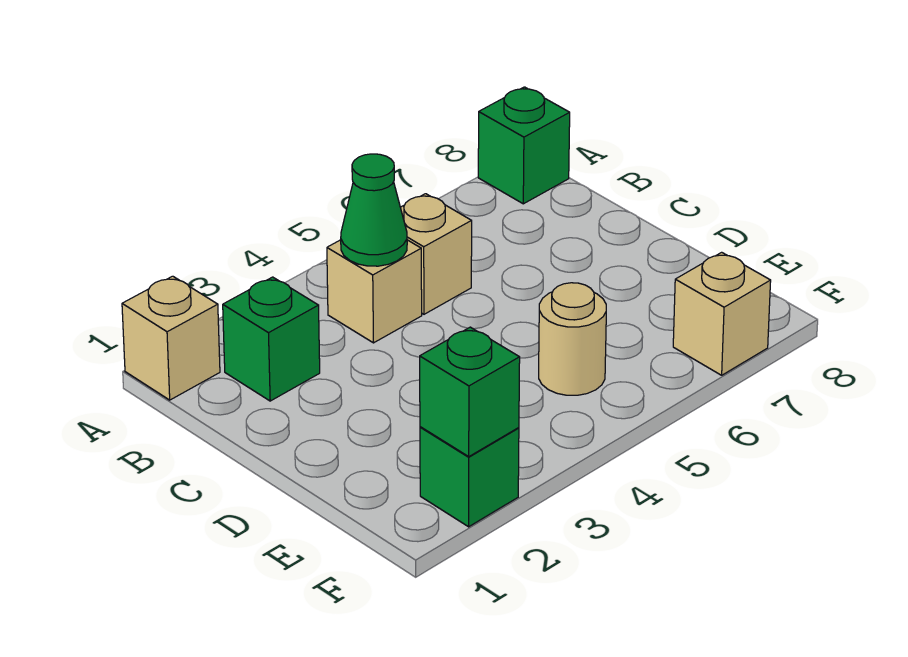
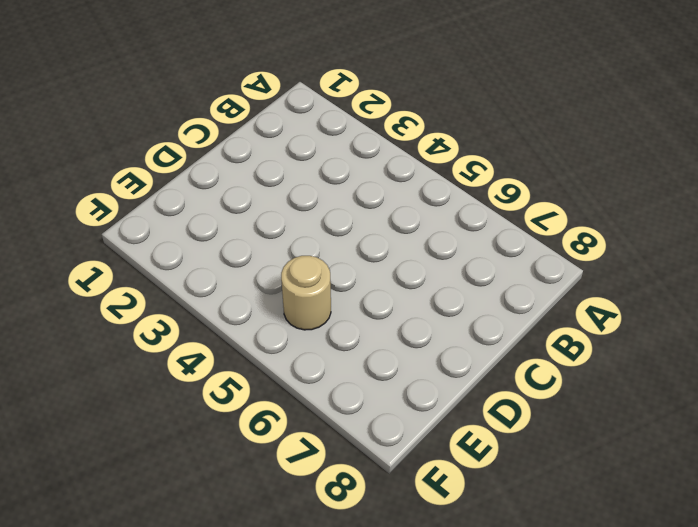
none -> tan brick A1 level 1
none -> green brick A8 level 1

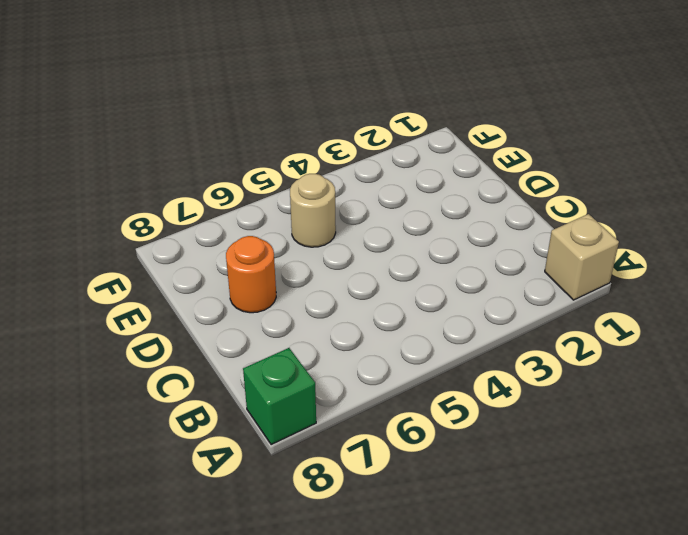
orange round brick D7 level 1 -> none
none -> green brick B2 level 1
none -> tan brick B4 level 1

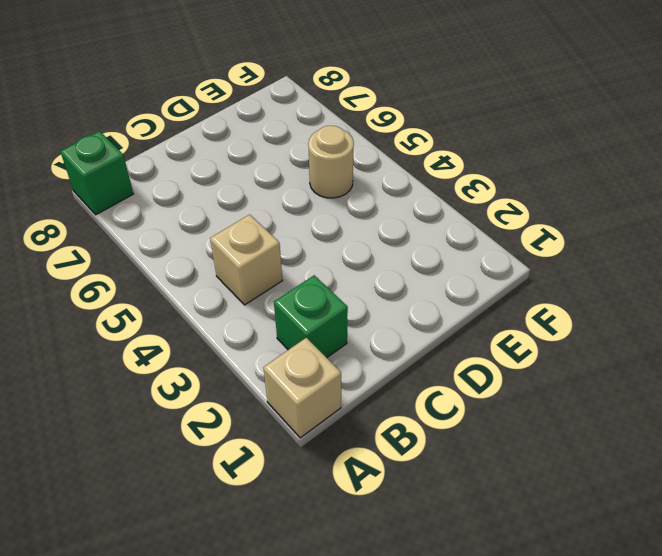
none -> tan brick B5 level 1
none -> green brick F2 level 1

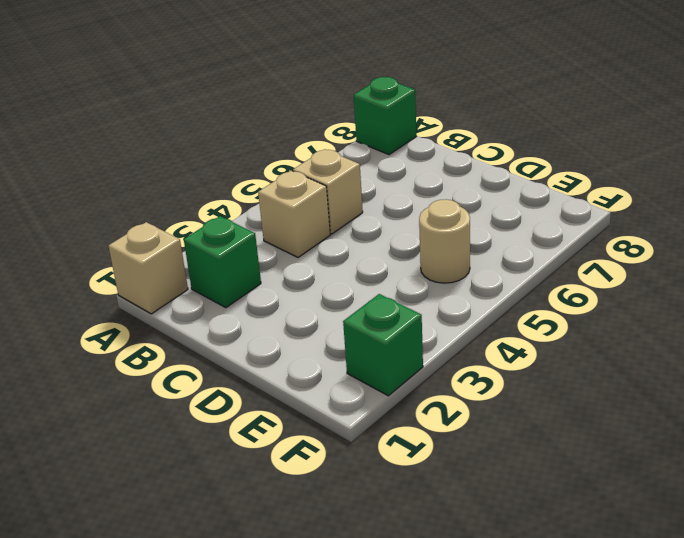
none -> tan brick F7 level 1
none -> green cone B4 level 2

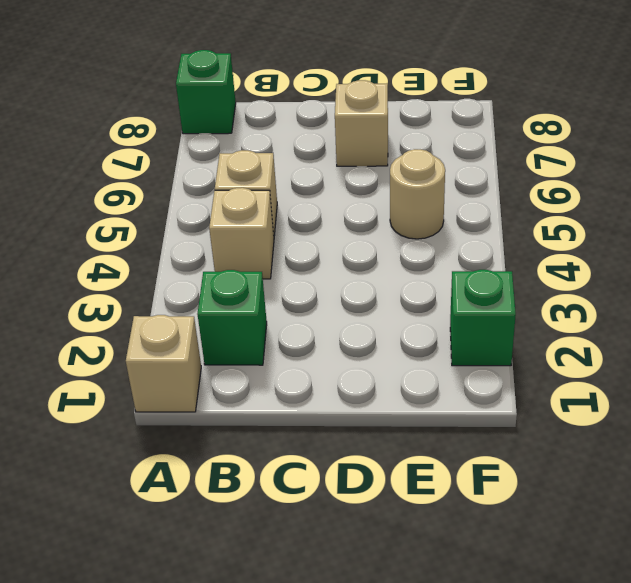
tan brick D7 level 1 -> tan brick F7 level 1
none -> green cone B4 level 2
none -> green brick F2 level 2

